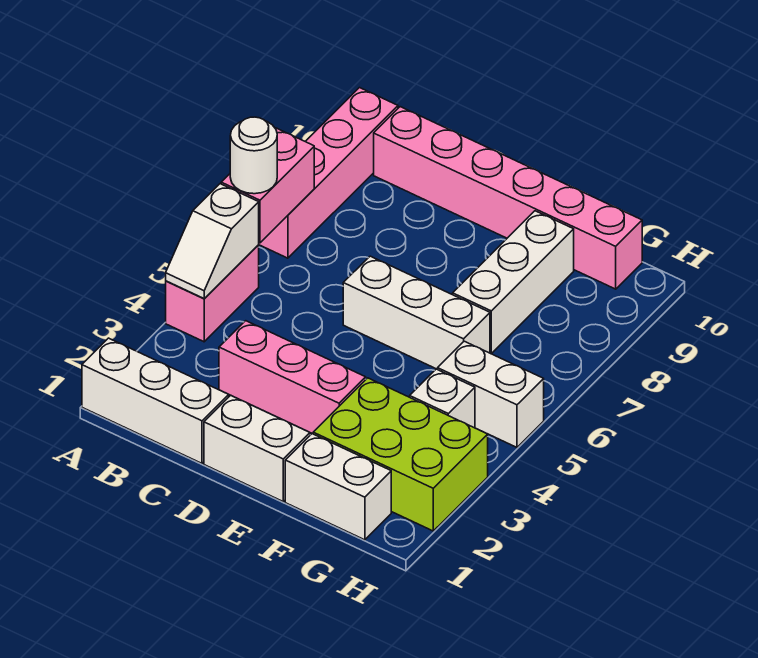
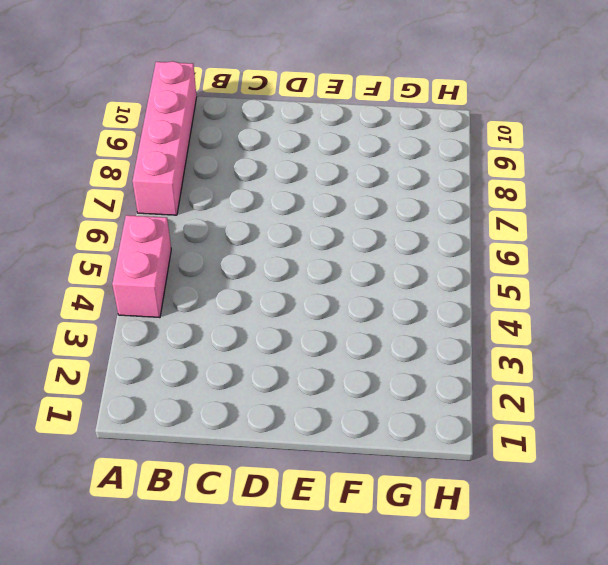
none -> white brick A1:C1 level 1
none -> pink brick B10:G10 level 1
none -> pink brick C3:E3 level 1

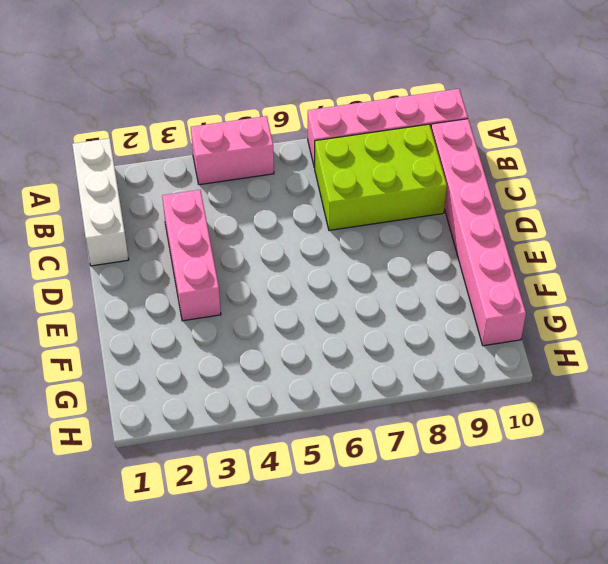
lime brick B7:C9 level 1 -> lime brick F2:H3 level 1
none -> white brick D1:E1 level 1
none -> white brick D6:F6 level 1
none -> white brick F1:G1 level 1

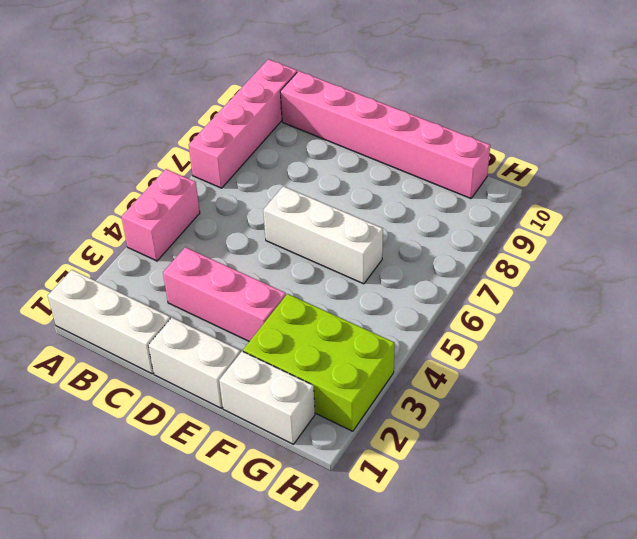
none -> white brick F7:F9 level 1
none -> white brick G4 level 1
none -> white brick G5:H5 level 1

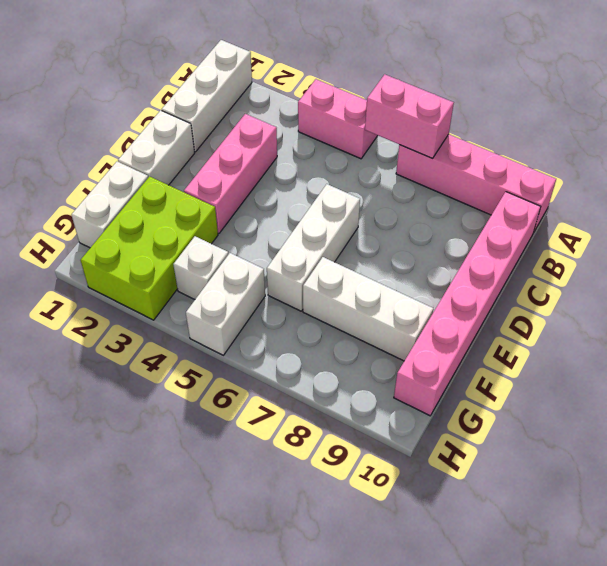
none -> white slope A4:A5 level 2 top 5
none -> white round brick A6 level 3

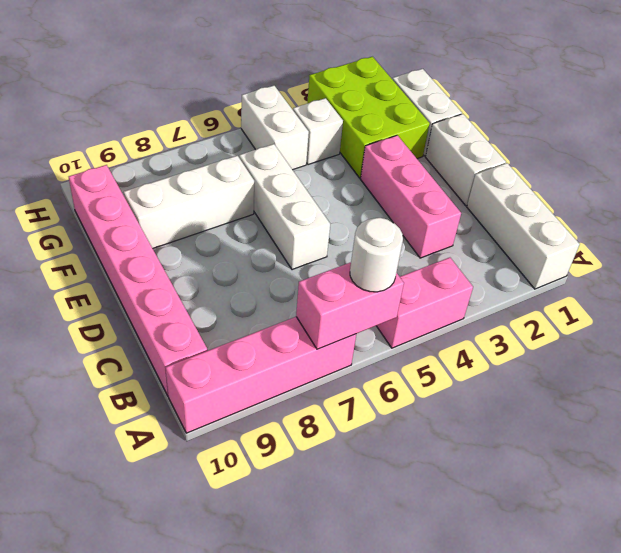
none -> white slope A4:A5 level 2 top 5

